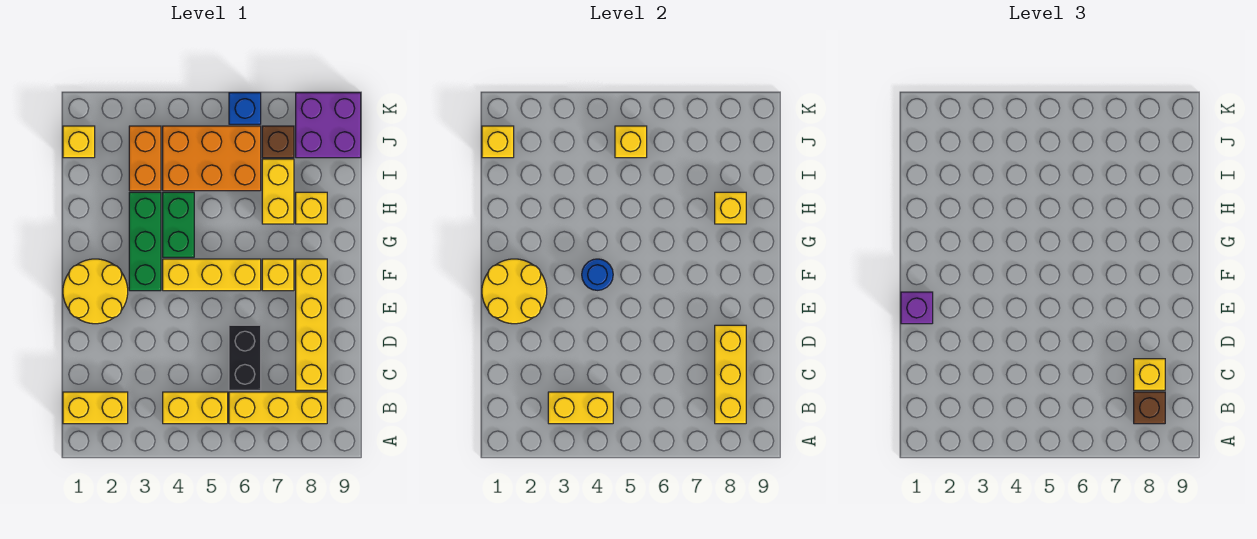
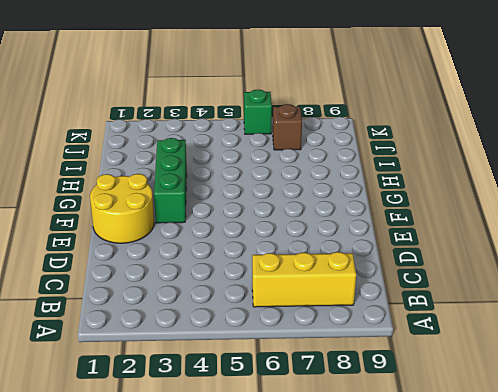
green brick K6 level 1 -> blue brick K6 level 1
none -> yellow brick B1:B2 level 1
none -> yellow brick B4:B5 level 1
none -> black brick C6:D6 level 1

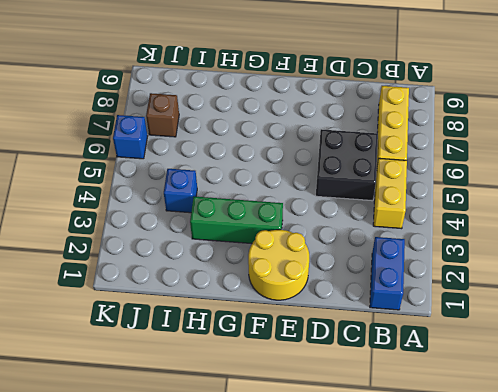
blue brick B1:B2 level 1 -> yellow brick B1:B2 level 1
black brick C5:D6 level 1 -> black brick C6:D6 level 1
blue brick I4 level 1 -> orange brick I4:J6 level 1
none -> yellow brick C8:F8 level 1
none -> yellow brick F4:F6 level 1
none -> yellow brick F7 level 1

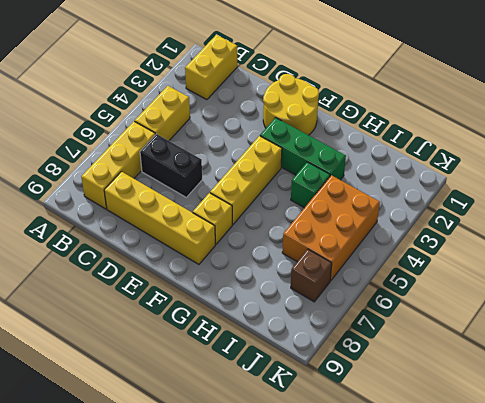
green brick H4 level 1 -> green brick G4:H4 level 1
none -> yellow brick H7:I7 level 1
none -> yellow brick H8 level 1
none -> orange brick I3:J3 level 1

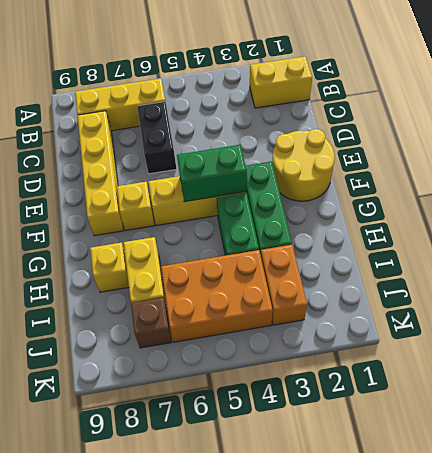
green brick F4:F5 level 2 -> blue round brick F4 level 2
none -> yellow brick B4:B5 level 1
none -> yellow brick J1 level 1
none -> purple brick J8:K9 level 1

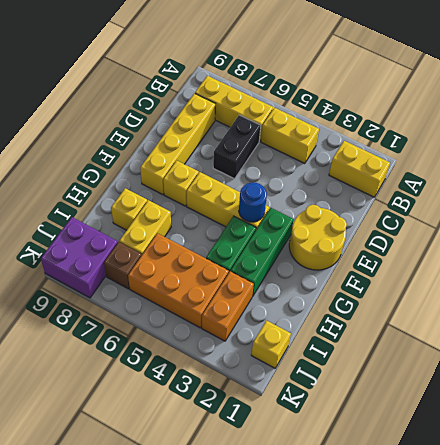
none -> blue brick K6 level 1
none -> yellow brick B3:B4 level 2
none -> yellow brick B8:D8 level 2

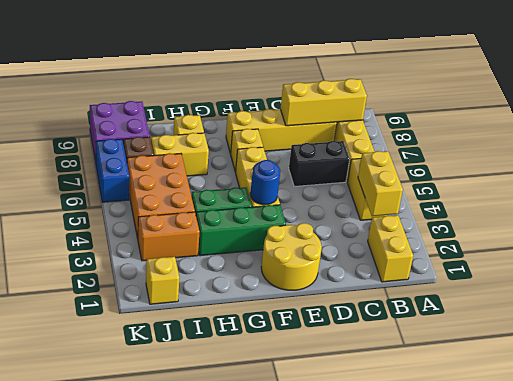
blue brick K6:K7 level 1 -> blue brick K6 level 1
none -> yellow round brick E1:F2 level 2
none -> yellow brick H8 level 2
none -> yellow brick J1 level 2

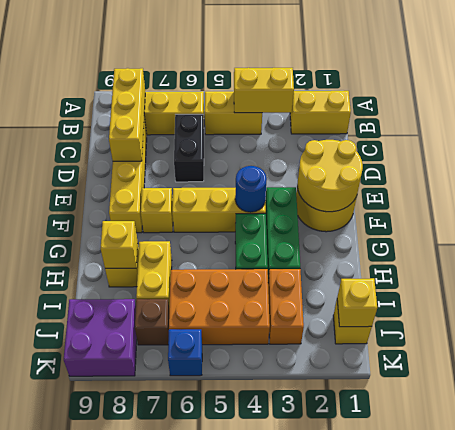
none -> yellow brick J5 level 2
none -> brown brick B8 level 3
none -> yellow brick C8 level 3

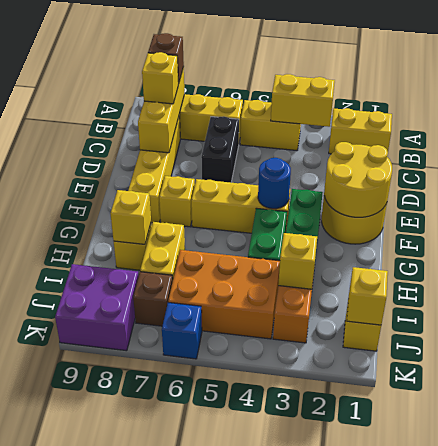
yellow brick I3 level 2 -> yellow brick J5 level 2
none -> purple brick E1 level 3

